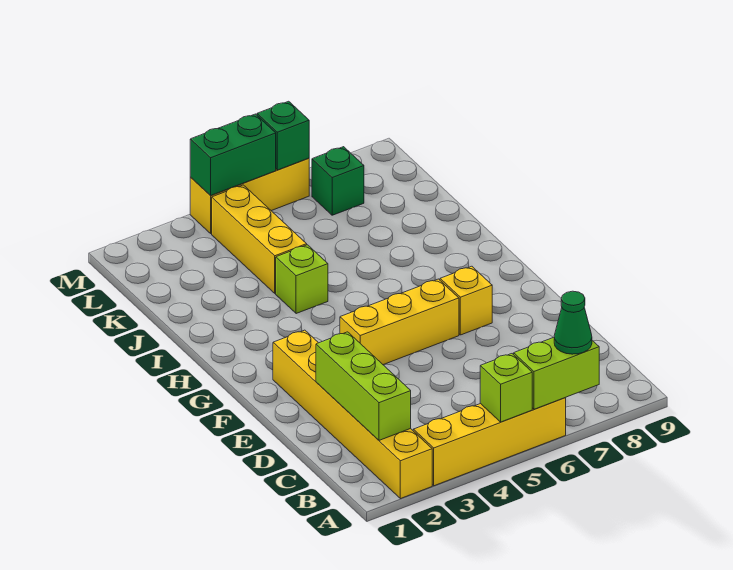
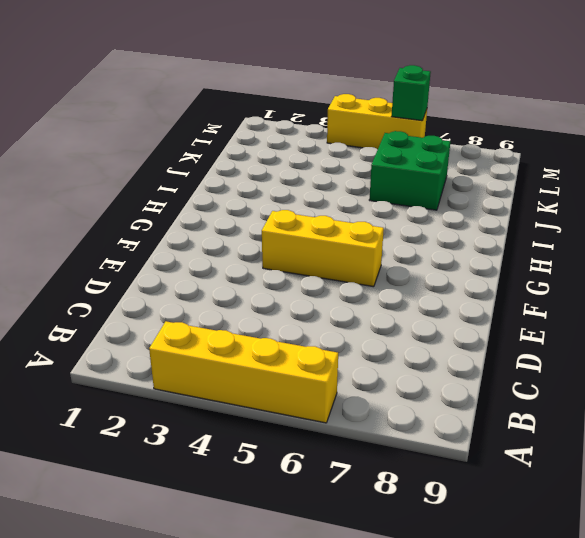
green brick J6:K7 level 1 -> none
none -> yellow brick A2:F2 level 1
none -> yellow brick F7 level 1
none -> lime brick I4 level 1

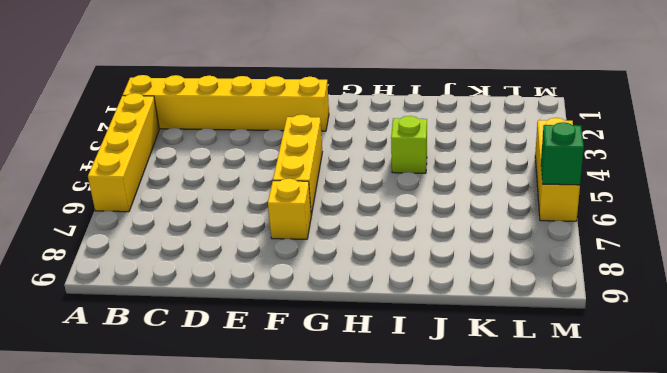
none -> yellow brick J4:L4 level 1
none -> green brick L7 level 1
none -> lime brick A5 level 2

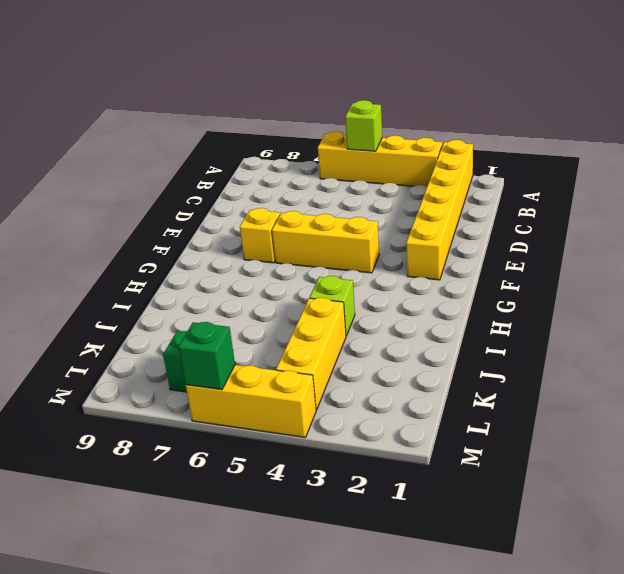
none -> lime brick A6:A7 level 2
none -> lime brick B2:D2 level 2
none -> green brick M4:M5 level 2

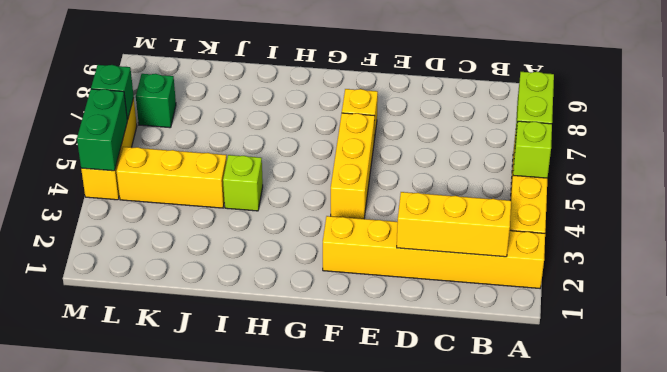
yellow brick B2:D2 level 2 -> lime brick B2:D2 level 2
none -> green cone A7 level 3

